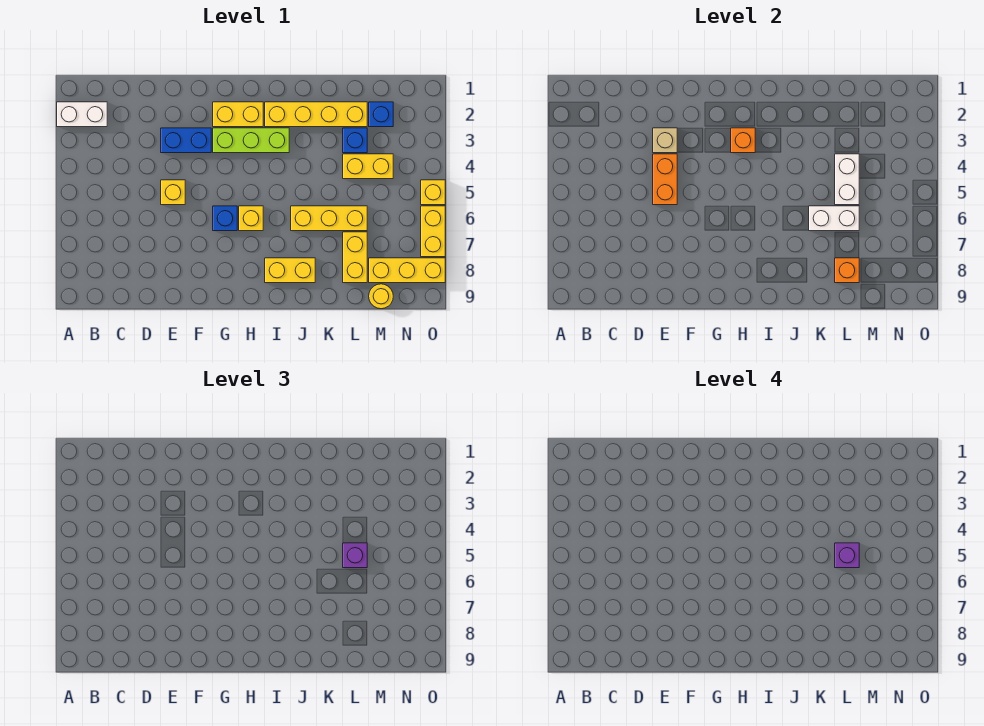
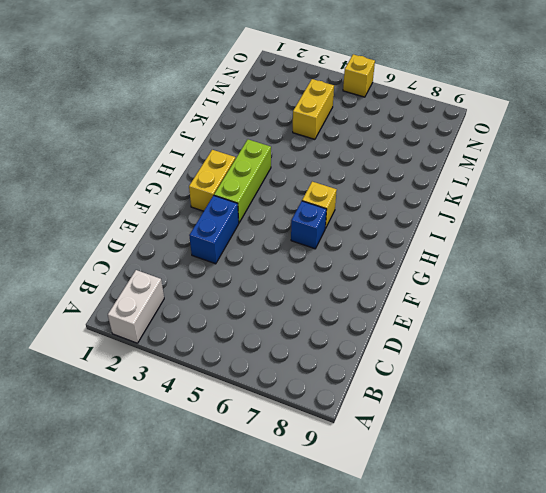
none -> yellow brick E5 level 1
none -> yellow brick I2:L2 level 1
none -> yellow brick I8:J8 level 1

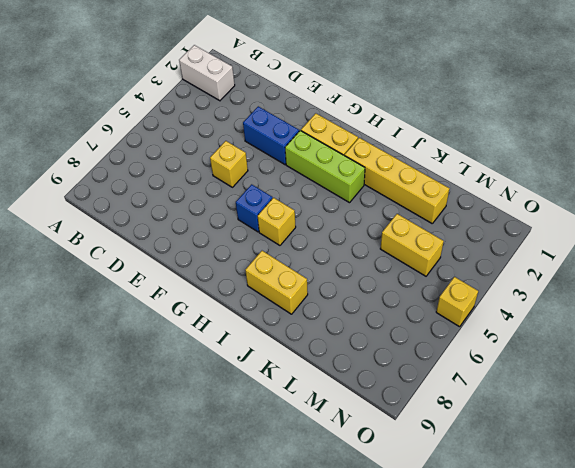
none -> yellow brick J6:L6 level 1
none -> blue brick L3 level 1
none -> yellow brick L7:L8 level 1

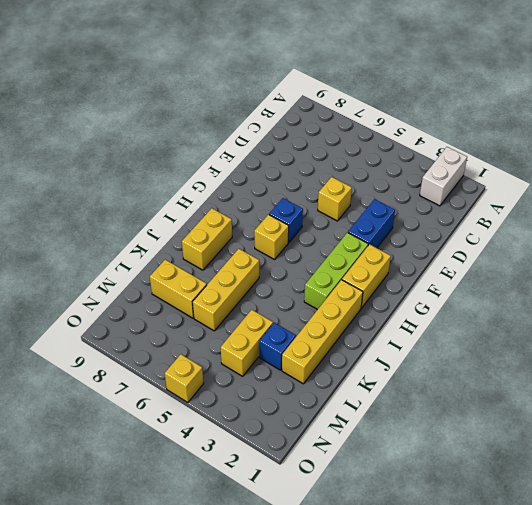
none -> blue brick M2 level 1
none -> yellow brick M8:O8 level 1
none -> yellow round brick M9 level 1

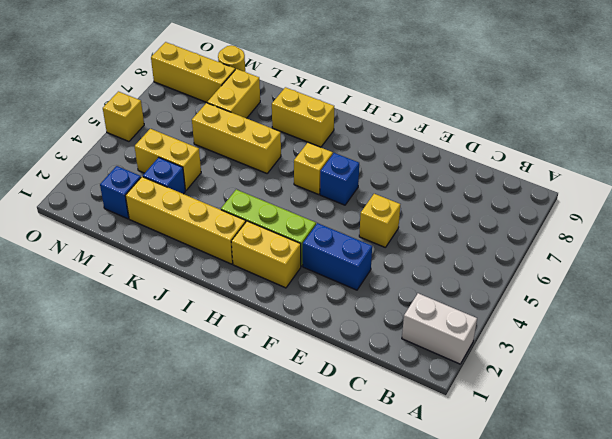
none -> yellow brick O6:O7 level 1
none -> tan brick E3 level 2
none -> orange brick E4:E5 level 2

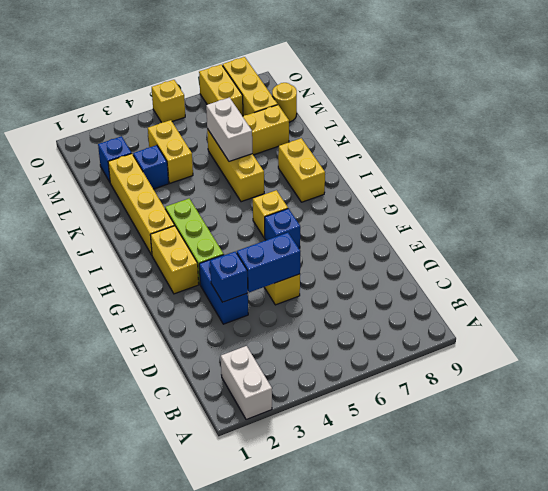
blue brick E3 level 2 -> tan brick E3 level 2
blue brick E4:E5 level 2 -> orange brick E4:E5 level 2
yellow brick N7:O7 level 1 -> yellow brick O6:O7 level 1
none -> orange brick H3 level 2
none -> white brick L4:L5 level 2
none -> orange brick L8 level 2

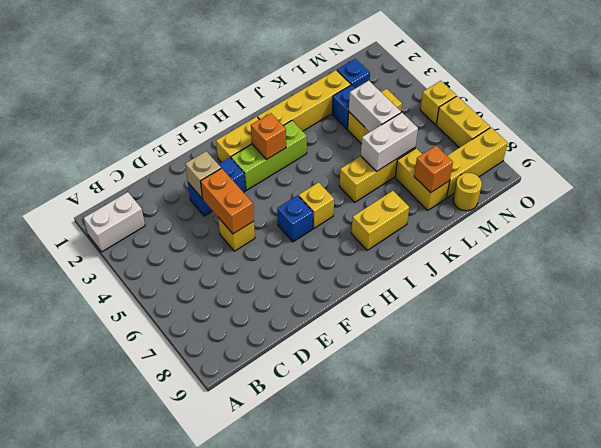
none -> purple brick L5 level 3
none -> purple brick L5 level 4

